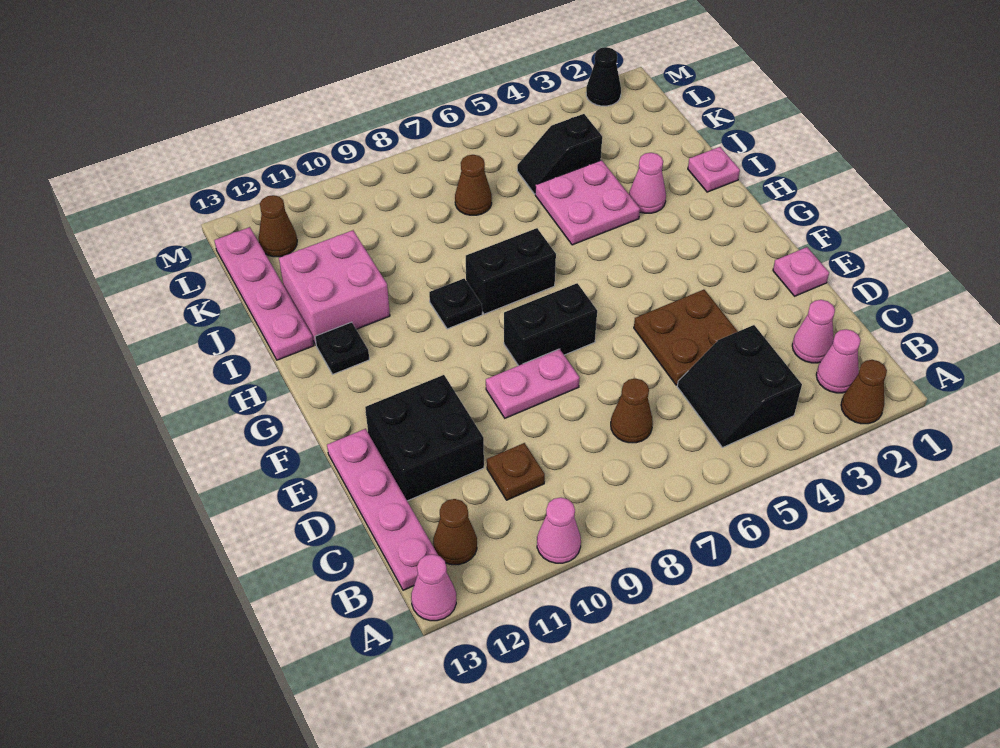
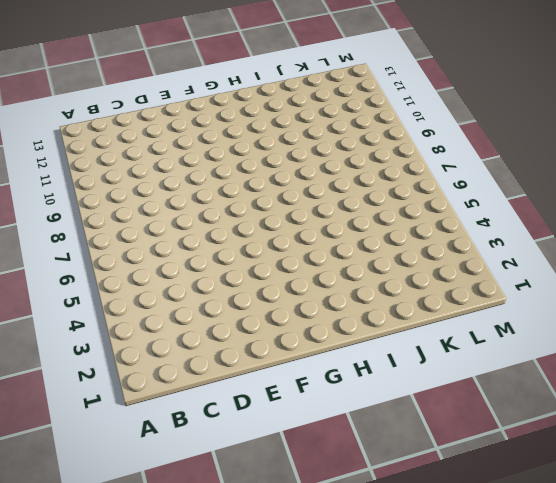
none -> brown cone A2 level 1
none -> pink cone A10 level 1
none -> pink cone A13 level 1

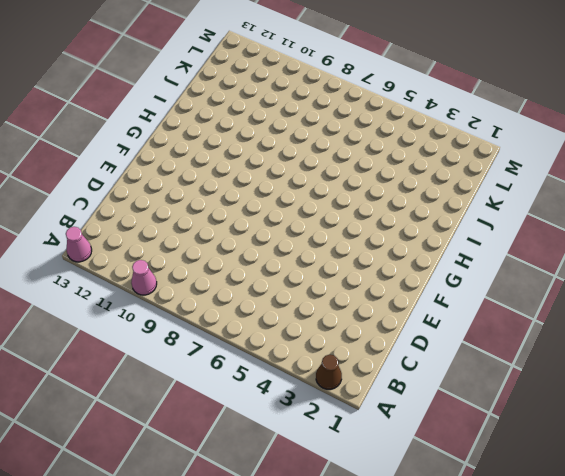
none -> pink cone B2 level 1
none -> black slope B4:C5 level 1 top 4
none -> brown cone B12 level 1

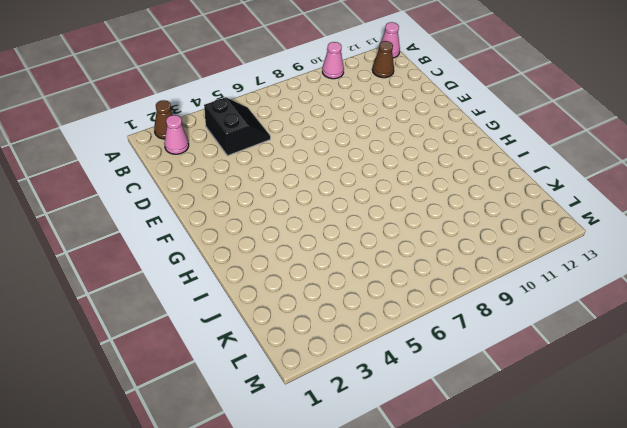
none -> pink plate B13:E13 level 1
none -> pink cone C2 level 1
none -> brown cone C7 level 1

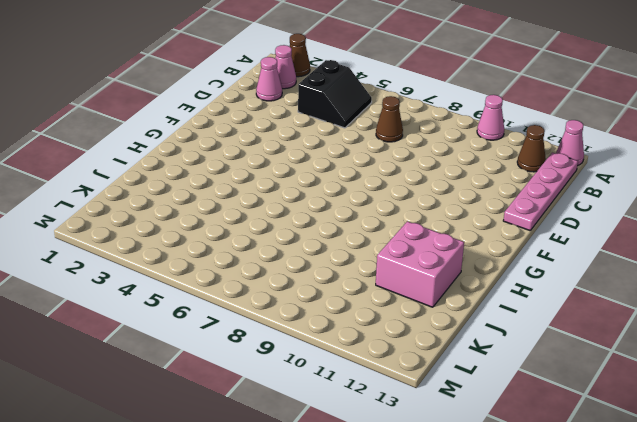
none -> brown plate C10 level 1
none -> brown plate D4:E5 level 1
none -> black brick D11:E12 level 1

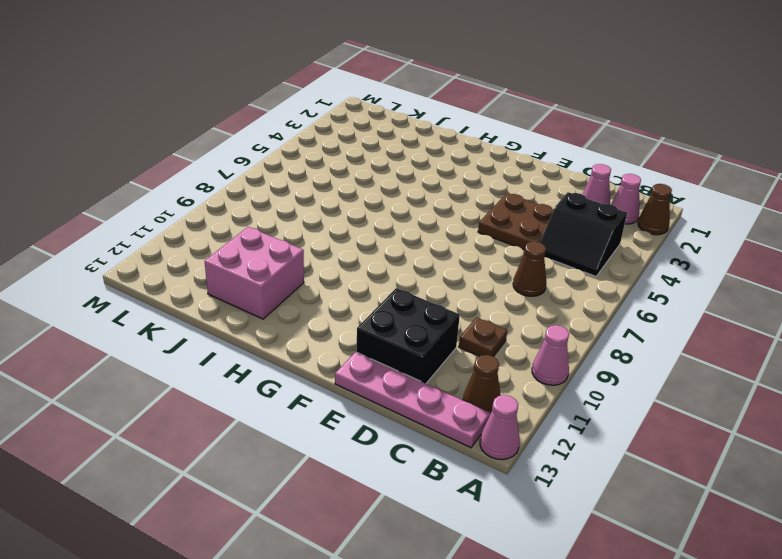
none -> pink plate E1 level 1
none -> pink plate E8:E9 level 1
none -> black brick F7:F8 level 1

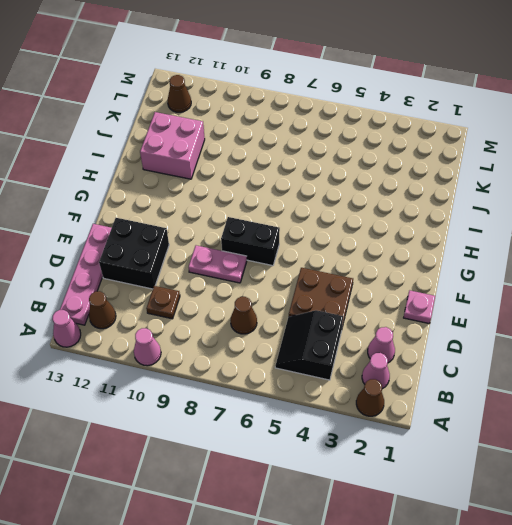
none -> black brick H7:H8 level 1
none -> black plate H9 level 1
none -> black plate H12 level 1

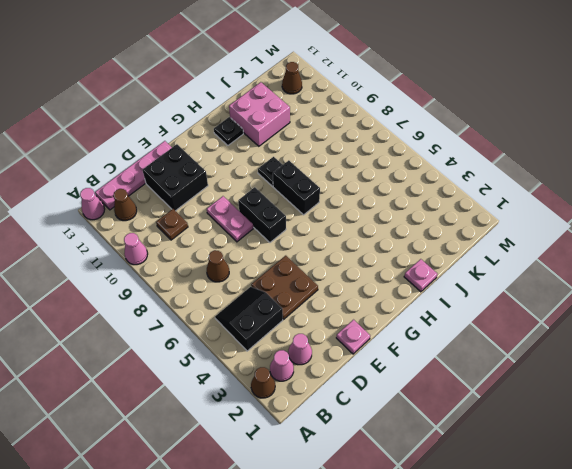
none -> pink cone I3 level 1
none -> pink plate I4:J5 level 1
none -> pink plate I13:L13 level 1

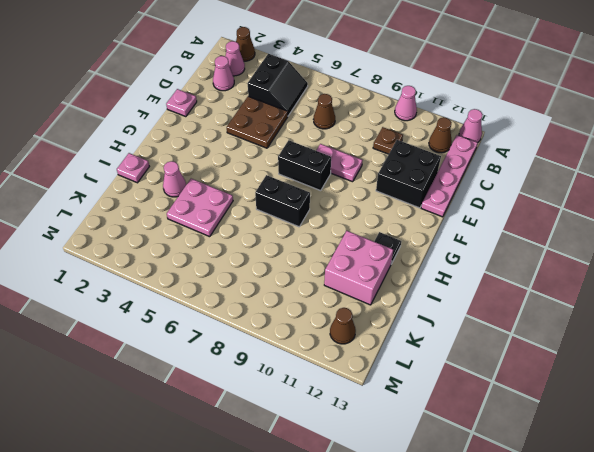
none -> black plate H9 level 1
none -> pink plate I13:L13 level 1
none -> black slope K4:K5 level 1 top 4

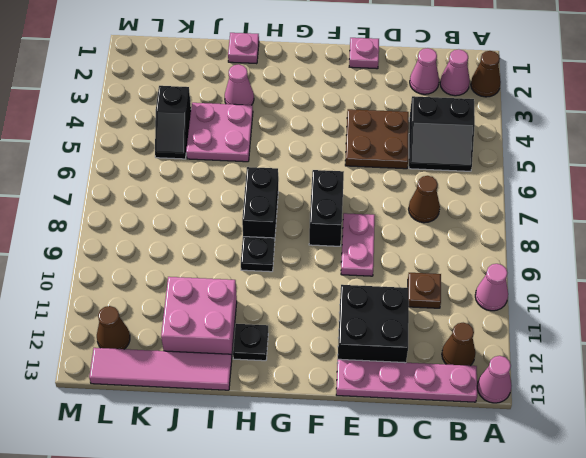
pink tile I13:L13 level 1 -> pink plate I13:L13 level 1
none -> brown cone K7 level 1
none -> black cone M2 level 1

